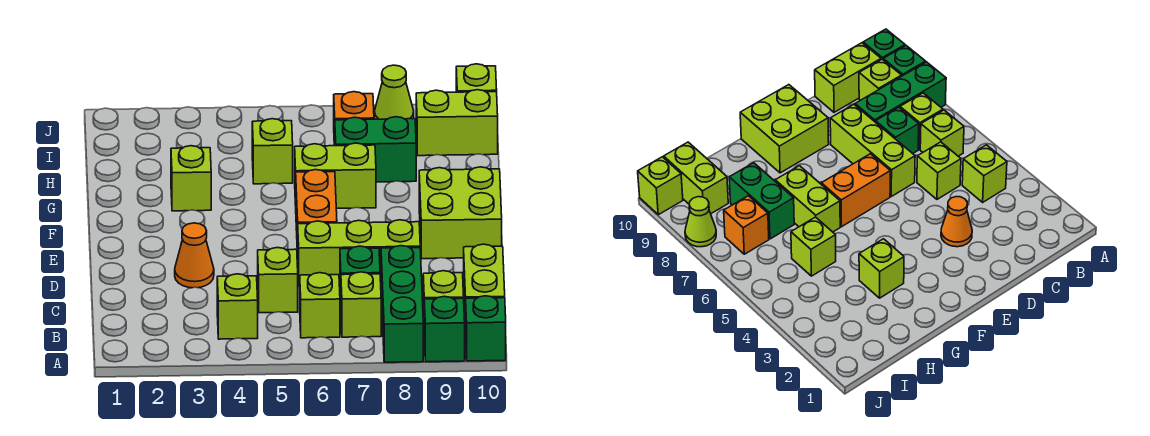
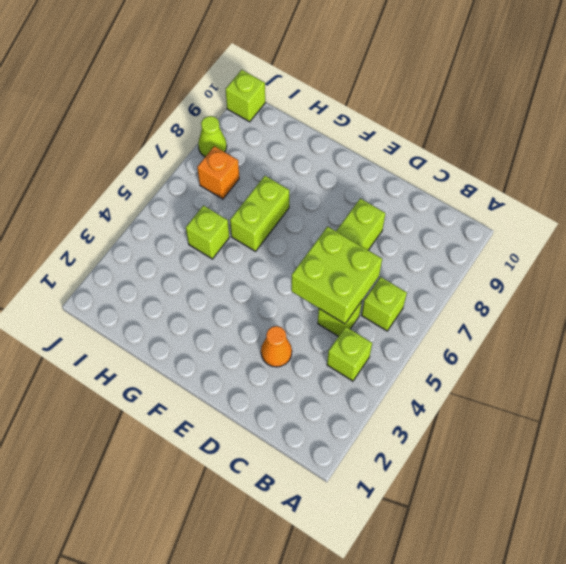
lime brick C5:D6 level 2 -> lime brick E9:F10 level 1
none -> green brick A8:C8 level 1
none -> green brick A9 level 1
none -> green brick A10 level 1

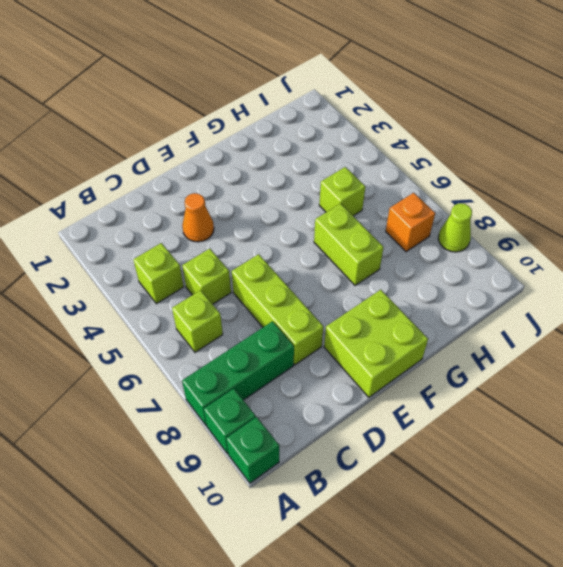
none -> lime brick B7 level 1
none -> lime brick B9 level 1
none -> lime brick B10:C10 level 1

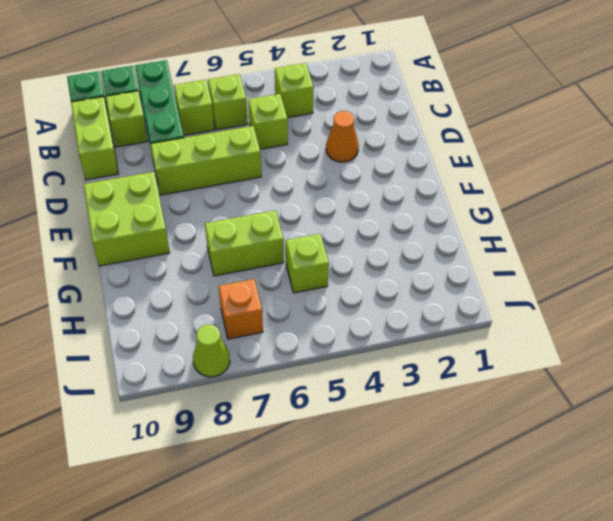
none -> green brick C7 level 1
none -> orange brick E6:F6 level 1
none -> lime brick G3 level 1

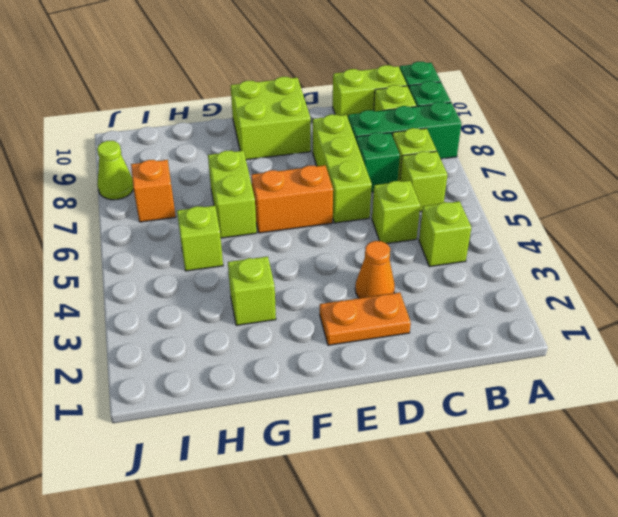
orange plate D2:E2 level 1 -> none
none -> green brick H7:H8 level 1
none -> lime brick I9:I10 level 1
none -> lime brick J10 level 1

